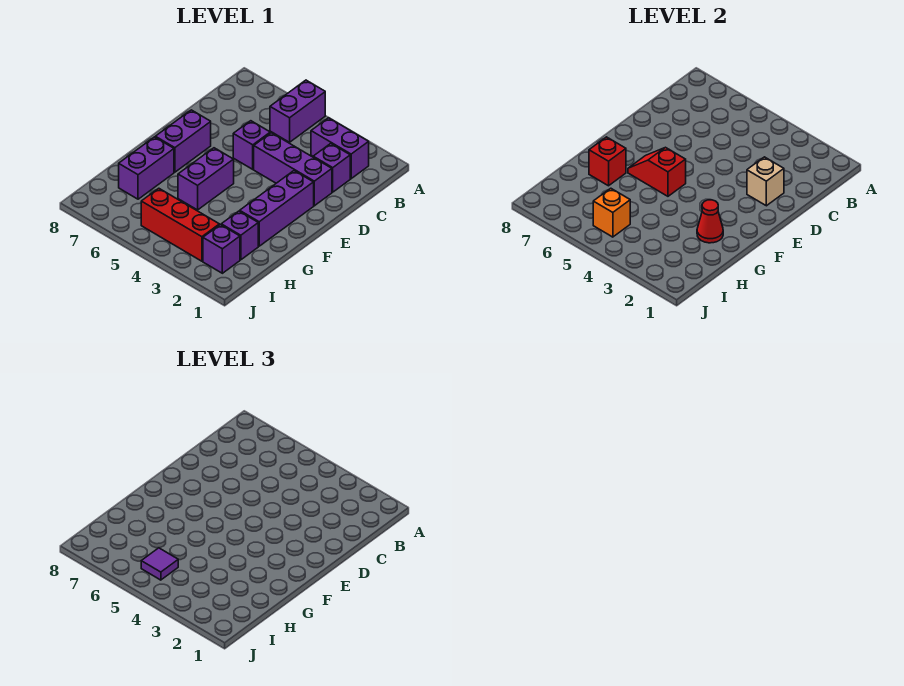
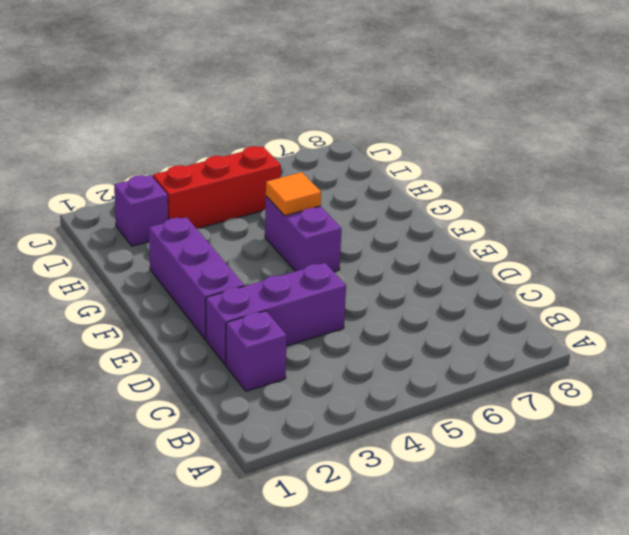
orange tile G5 level 2 -> none
none -> purple brick A5:B5 level 1
none -> purple brick B2:B3 level 1
none -> purple brick D5 level 1

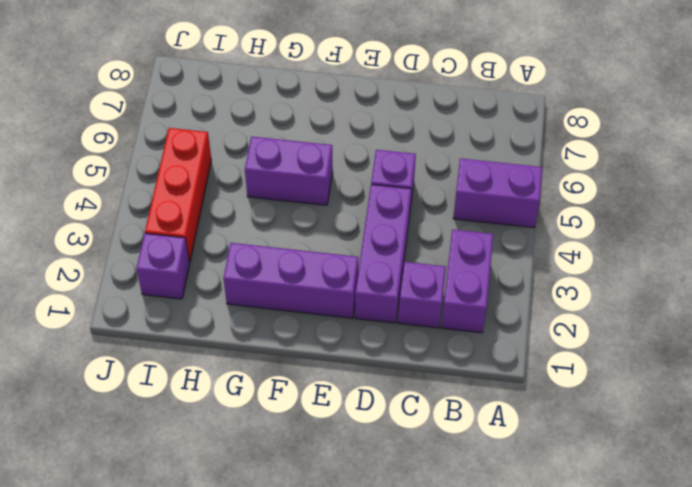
none -> purple brick E7:F7 level 1
none -> purple brick G7:H7 level 1
none -> purple brick H2 level 1

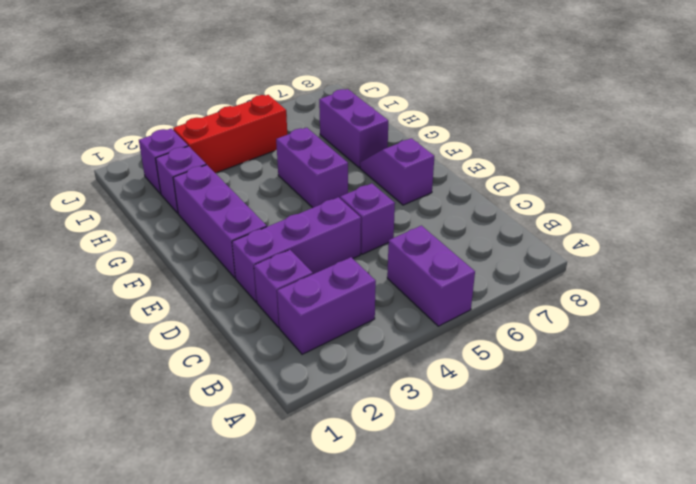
purple slope E7:F7 level 1 top E -> purple brick E7:F7 level 1
none -> tan brick D2 level 2
none -> red slope F5:F6 level 2 top 5
none -> red cone G2 level 2

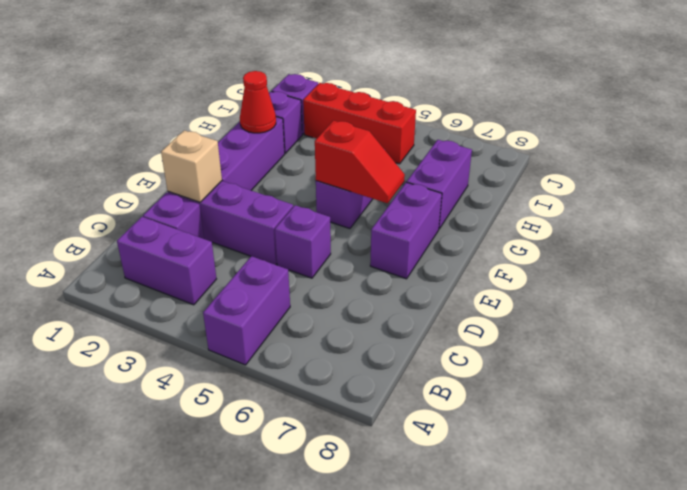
none -> red brick G7 level 2
none -> orange brick I5 level 2
none -> purple tile I5 level 3

